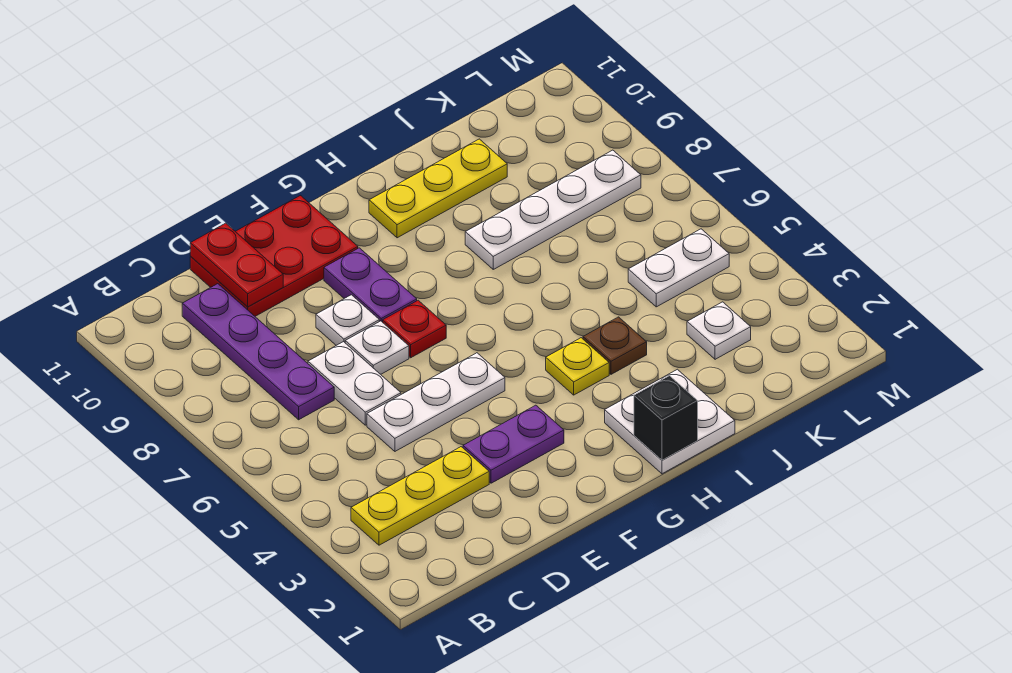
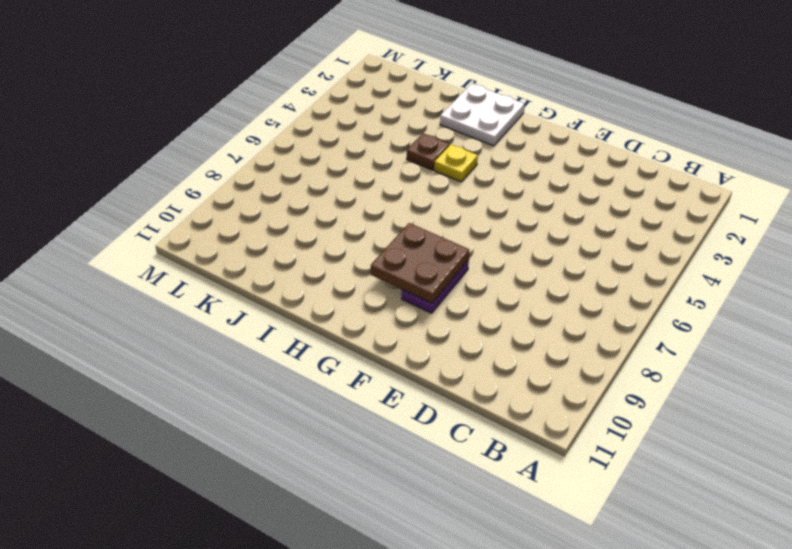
brown plate F8:G9 level 2 -> none
none -> yellow plate B3:D3 level 1
none -> purple plate C7:C10 level 1
none -> white plate D5:F5 level 1

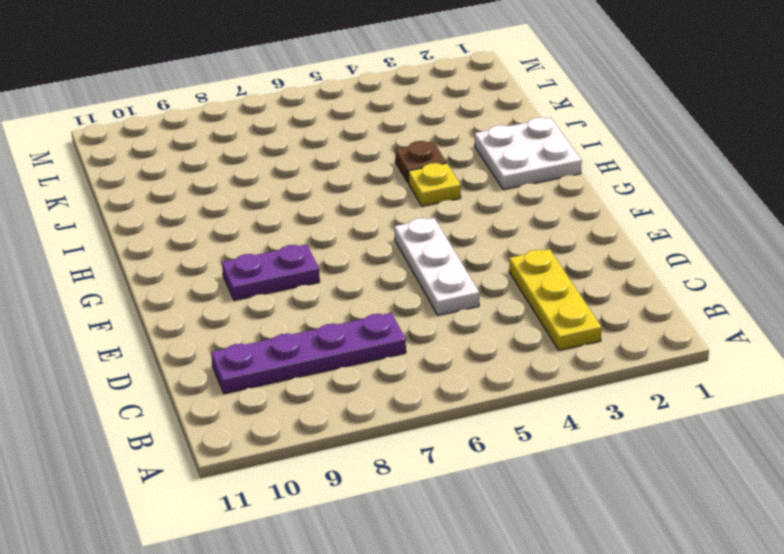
none -> white plate D6:D7 level 1
none -> red plate D10:F11 level 1
none -> purple plate E3:F3 level 1

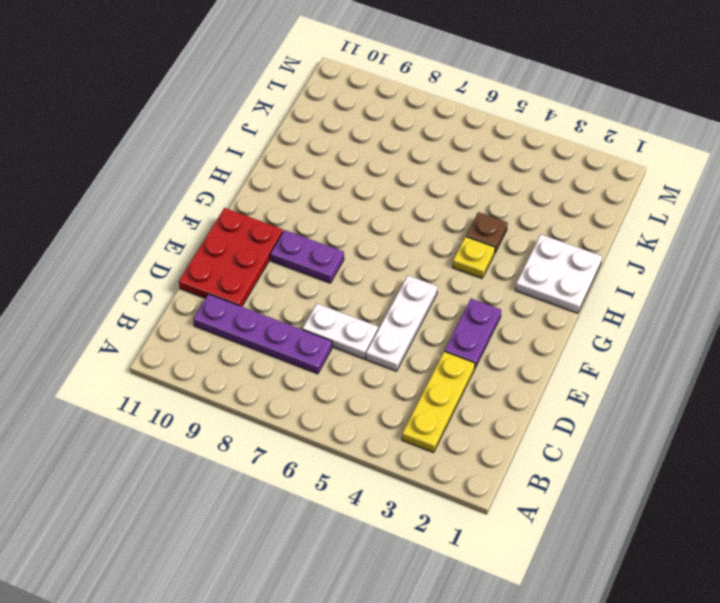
none -> white plate E7 level 1
none -> white plate E8 level 1
none -> red plate F7 level 1

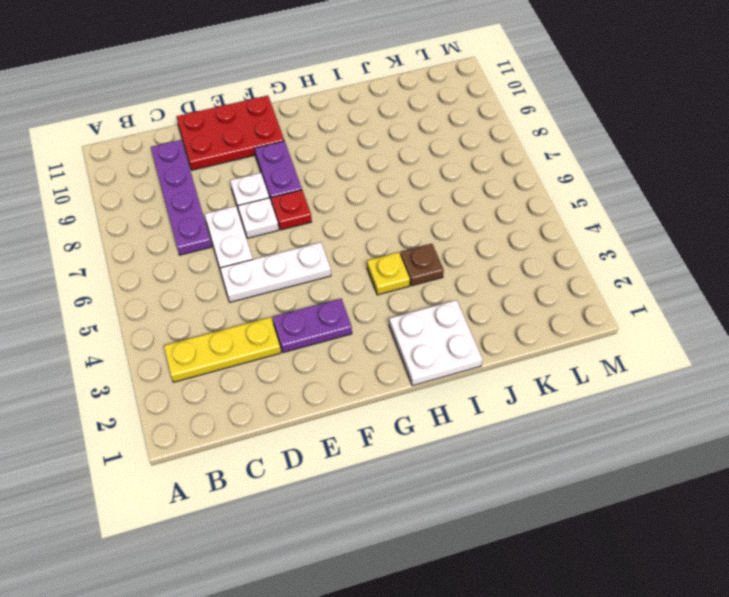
none -> yellow plate H10:J10 level 1
none -> white plate I8:L8 level 1
none -> white plate K3 level 1

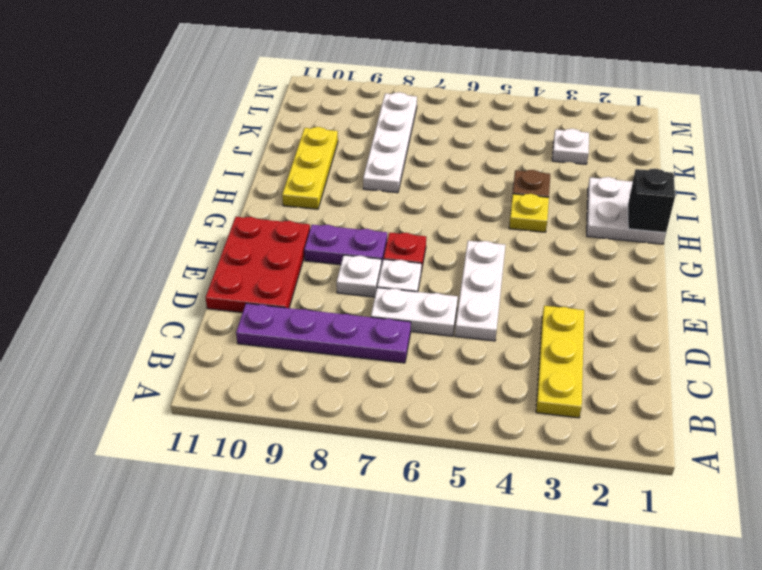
none -> purple plate E3:F3 level 1
none -> white plate K5:L5 level 1
none -> red plate D10:D11 level 2

